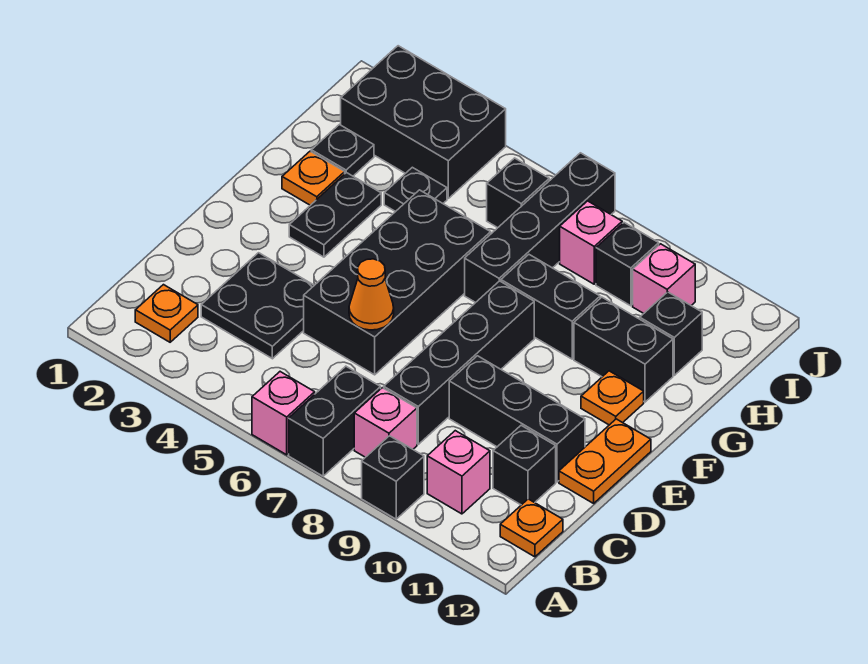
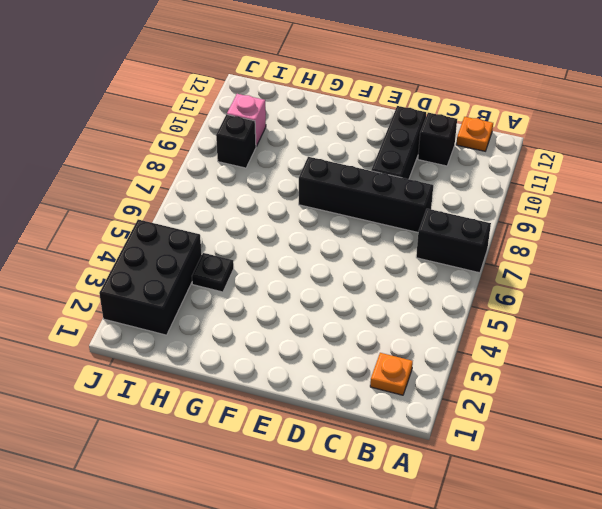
none -> pink brick A6 level 1
none -> black brick A9 level 1
none -> pink brick B8 level 1

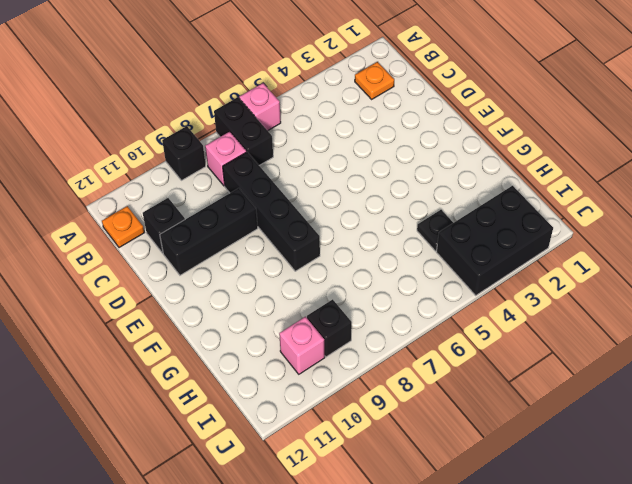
none -> pink brick B10 level 1
none -> black plate C3:D4 level 1
none -> black brick D5:G6 level 1

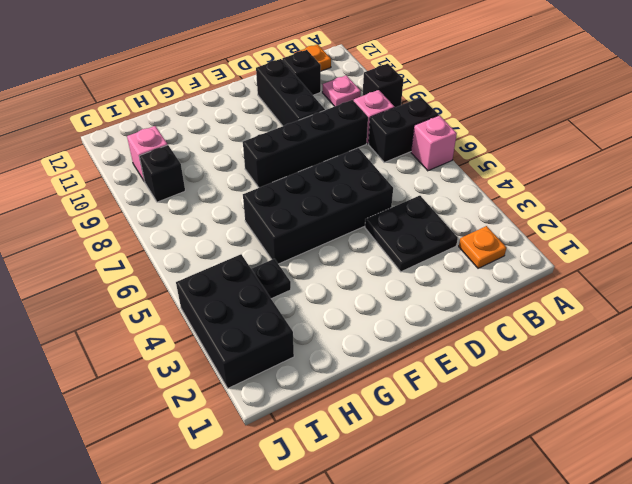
pink plate B10 level 1 -> pink brick B10 level 1
none -> orange plate D12:E12 level 1
none -> black plate F3:G3 level 1
none -> orange plate F11 level 1

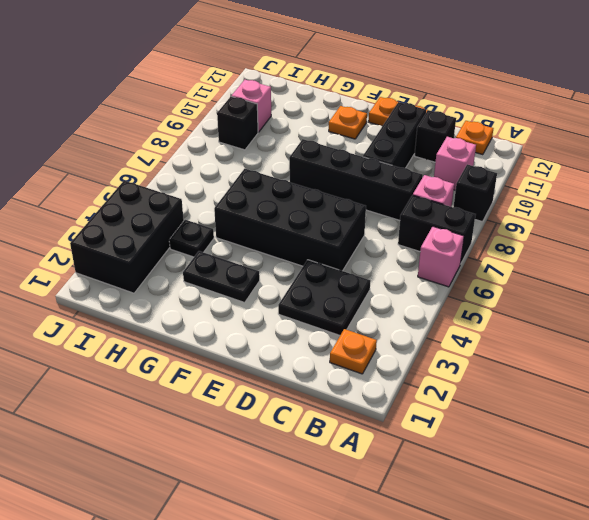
none -> orange plate G2 level 1
none -> black brick G7:J7 level 1
none -> black brick G8:G9 level 1

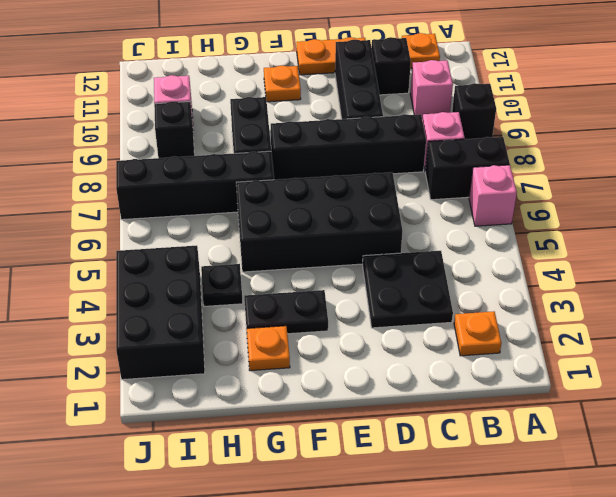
none -> black brick G10:G11 level 1
none -> black plate H2 level 1
none -> black brick H11 level 1

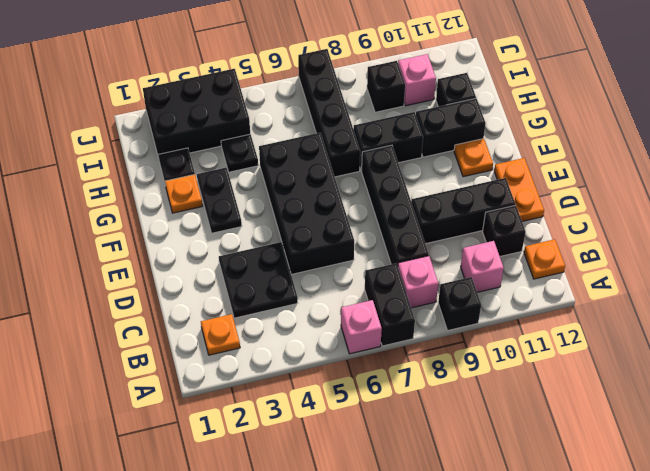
none -> black brick I6 level 1
none -> pink brick I8 level 1
none -> orange cone D6 level 2

